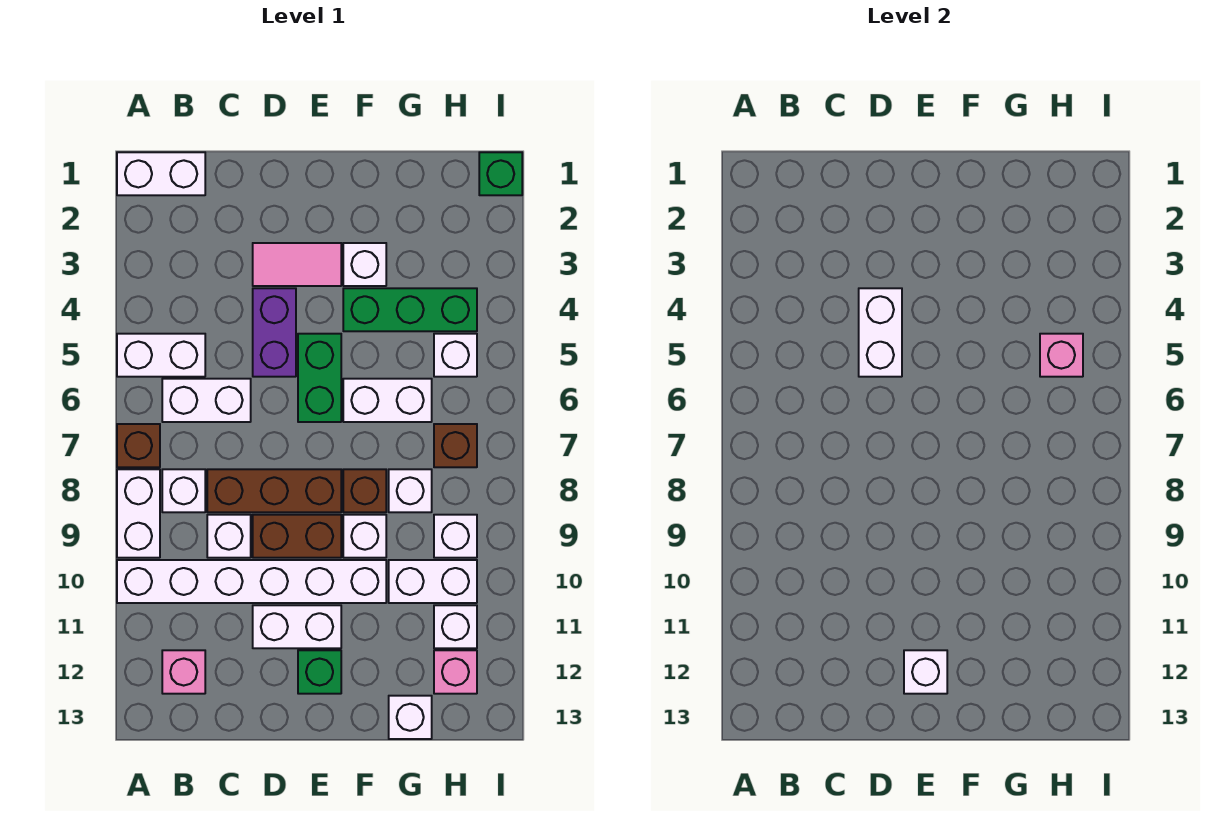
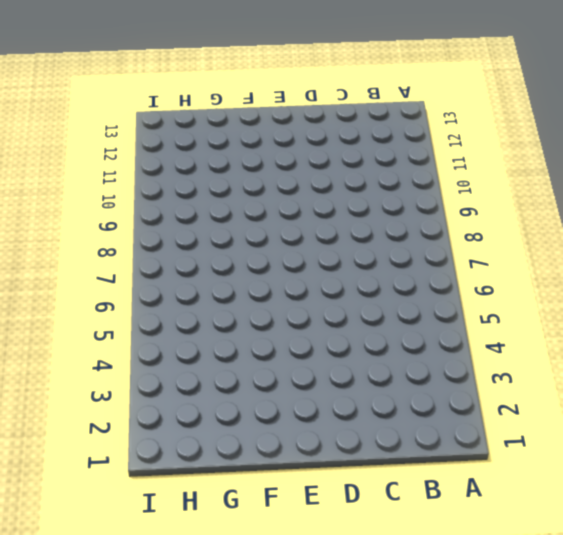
none -> white brick A1:B1 level 1
none -> white brick A5:B5 level 1
none -> brown brick A7 level 1
none -> white brick A8:A9 level 1

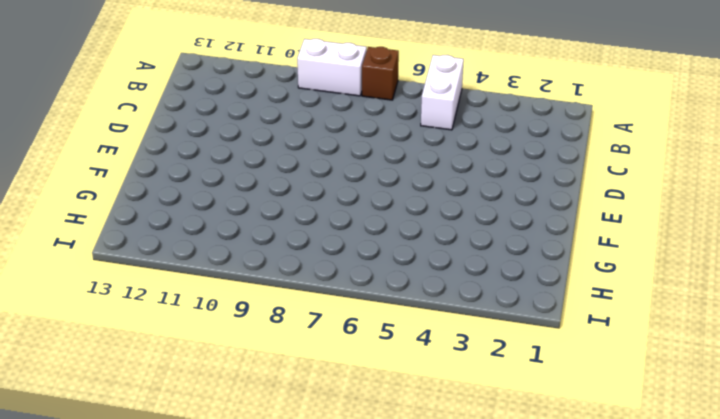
none -> white brick A1:B1 level 1
none -> white brick A10:F10 level 1
none -> white brick B6:C6 level 1
none -> white brick B8 level 1

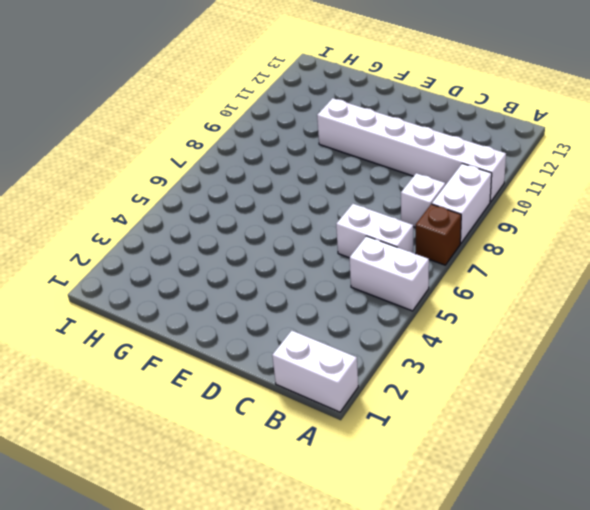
none -> pink brick B12 level 1
none -> brown brick C8:E8 level 1
none -> white brick C9 level 1
none -> pink tile D3:E3 level 1

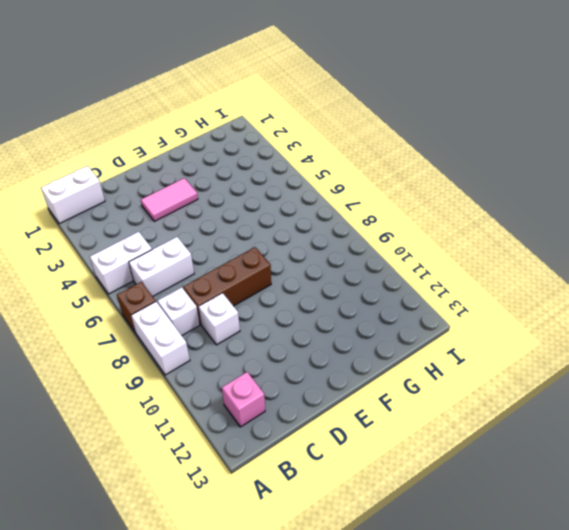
none -> white brick A10:F10 level 1
none -> purple brick D4:D5 level 1
none -> brown brick D9:E9 level 1
none -> white brick D11:E11 level 1

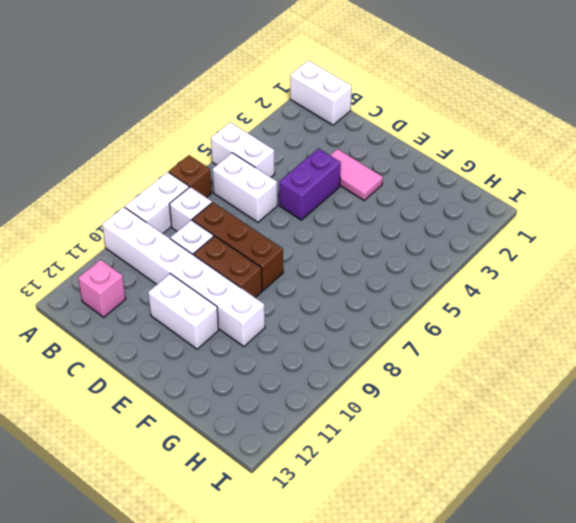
none -> green brick E5:E6 level 1
none -> green brick E12 level 1
none -> white brick F3 level 1
none -> green brick F4:H4 level 1

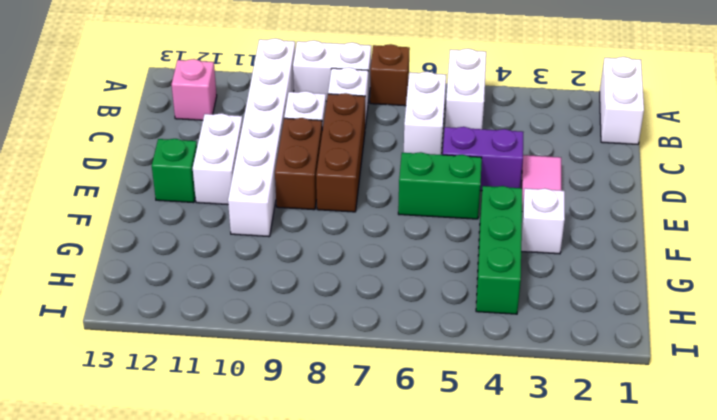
none -> white brick F6:G6 level 1
none -> brown brick F8 level 1
none -> white brick F9 level 1
none -> white brick G8 level 1

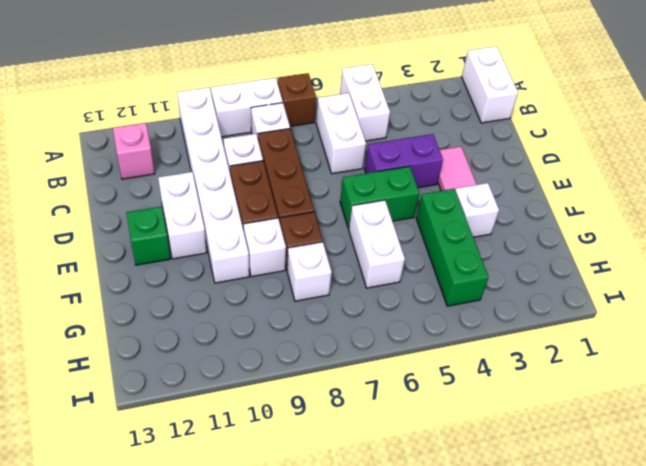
none -> white brick G10:H10 level 1
none -> white brick G13 level 1
none -> white brick H5 level 1
none -> brown brick H7 level 1

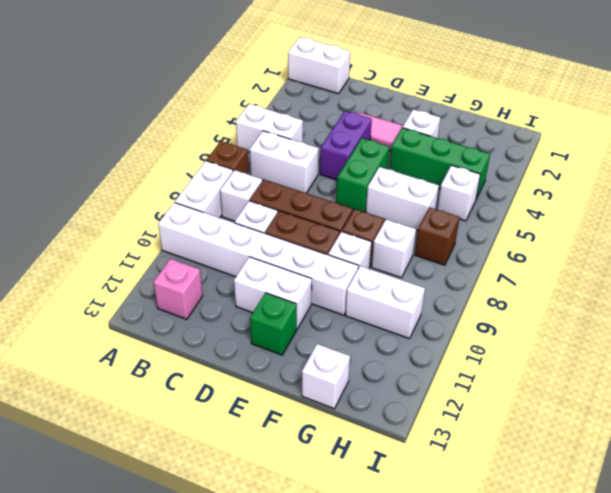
none -> white brick H9 level 1
none -> white brick H11 level 1
none -> pink brick H12 level 1
none -> green brick I1 level 1

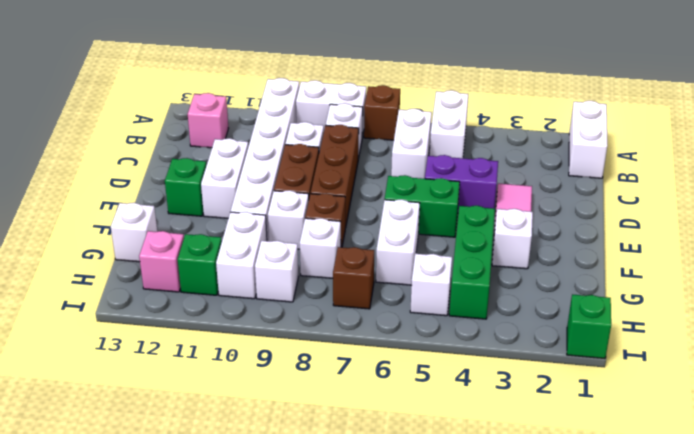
green brick H11 level 1 -> white brick H11 level 1
none -> white brick D4:D5 level 2
none -> white brick E12 level 2
none -> pink brick H5 level 2

